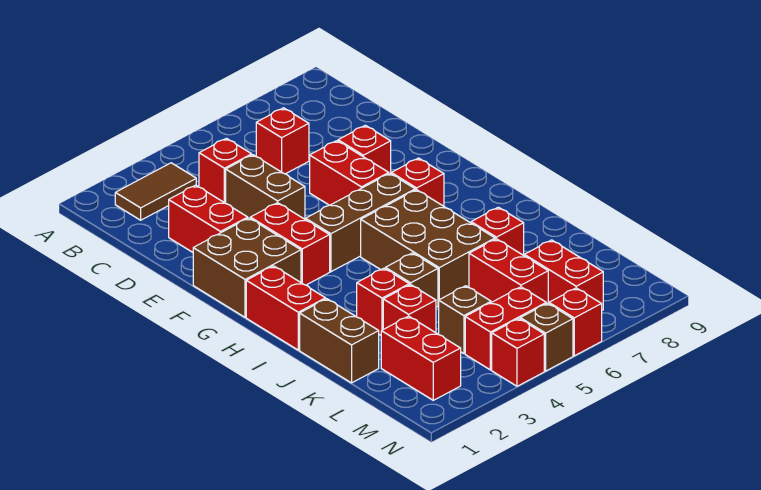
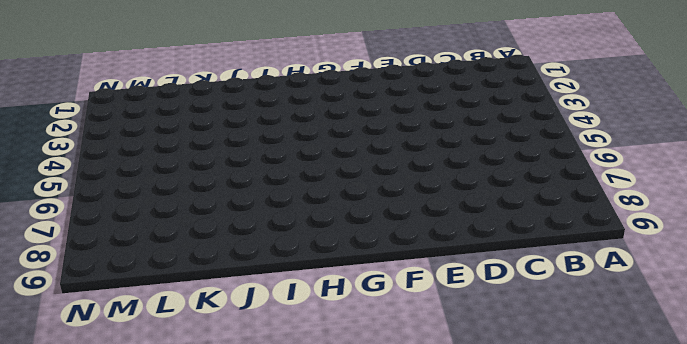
none -> brown tile B2:B3 level 1
none -> red brick C4 level 1
none -> red brick C6 level 1

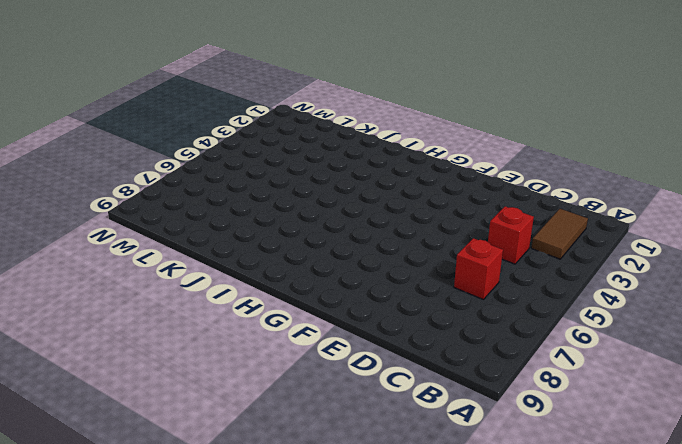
none -> red brick D2:E2 level 1
none -> brown brick D4:E4 level 1
none -> red brick E6:F6 level 1

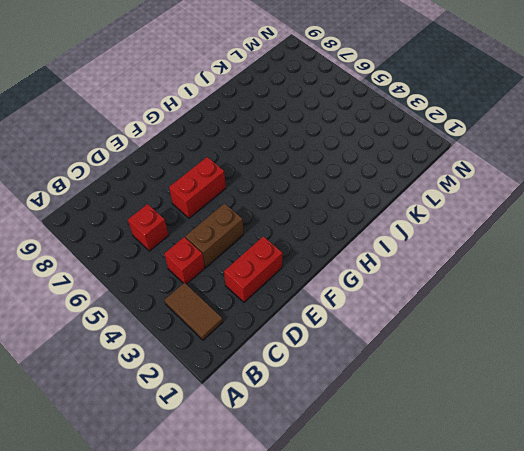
none -> red brick E7 level 1
none -> brown brick F1:G2 level 1
none -> red brick F3:G3 level 1

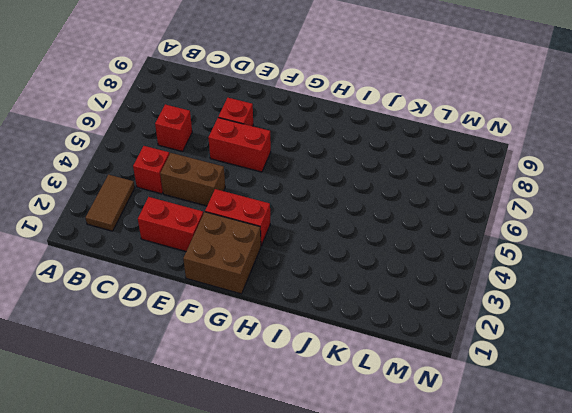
none -> brown brick G4:G6 level 1
none -> red brick G7 level 1
none -> red brick H1:I1 level 1

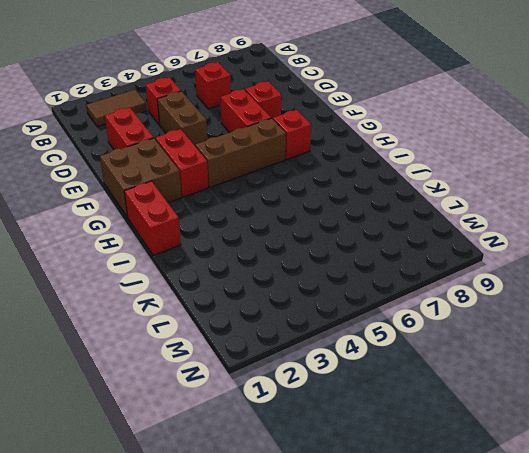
none -> brown brick H5:J6 level 1
none -> brown brick J1:K1 level 1
none -> red brick J3 level 1

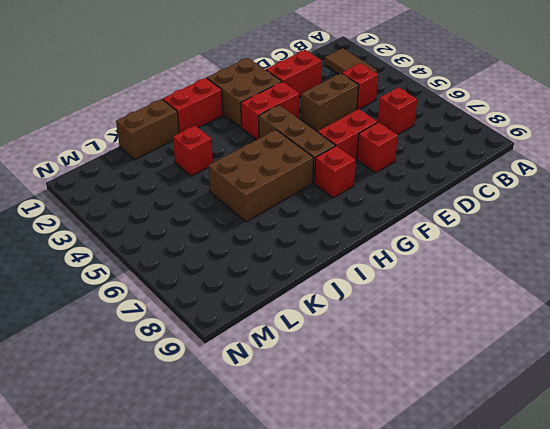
none -> brown brick J4 level 1
none -> red brick J7 level 1
none -> red brick K3 level 1

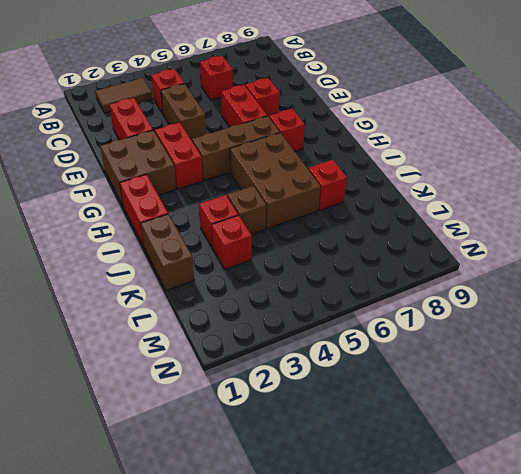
none -> red brick K6:L6 level 1
none -> red brick L2:M2 level 1
none -> brown brick L4 level 1

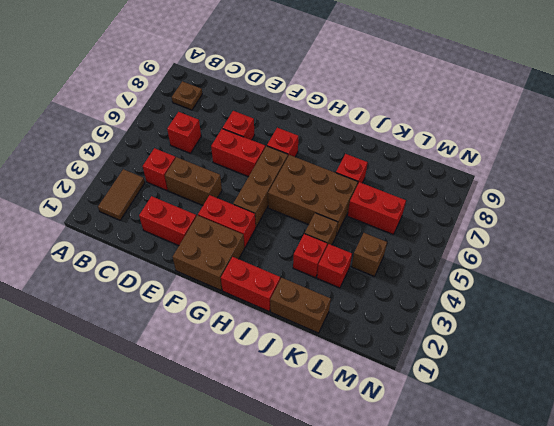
brown plate B8 level 1 -> none
none -> red brick L2:M2 level 1
none -> red brick L7:M7 level 1
none -> red brick M4:M5 level 1

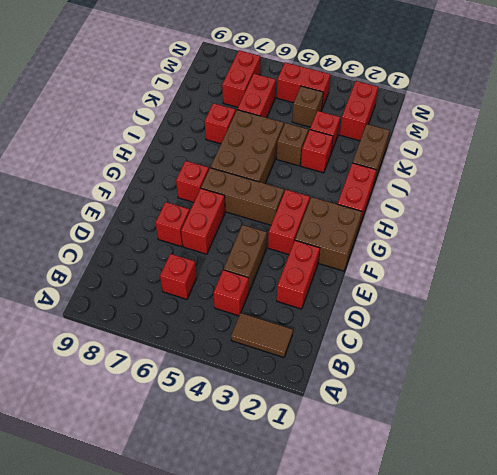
none -> red brick N4 level 1
none -> brown brick N5 level 1
none -> red brick N6 level 1

